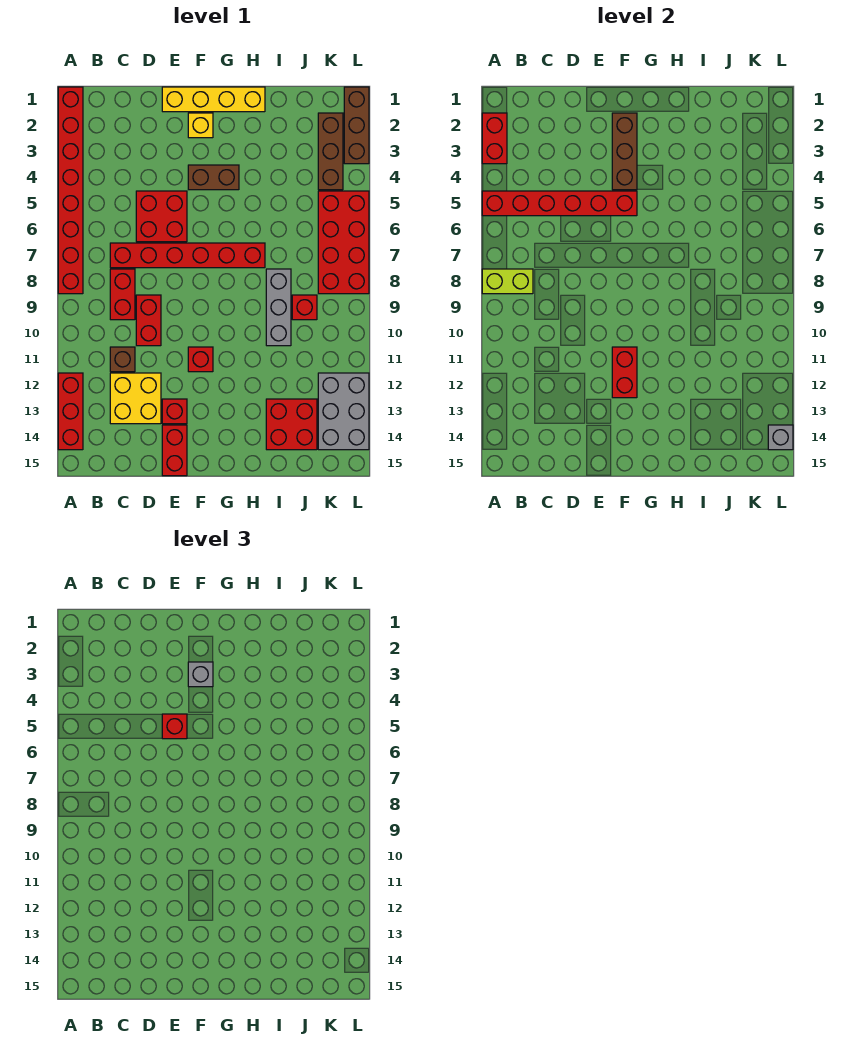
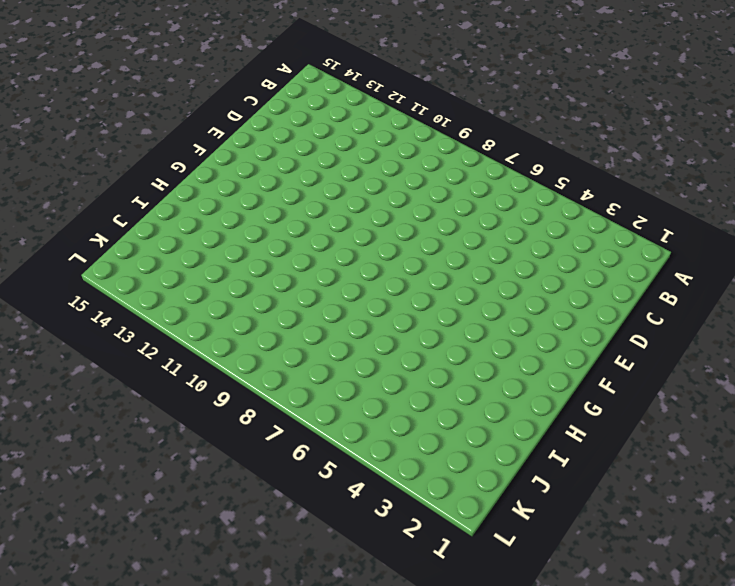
none -> red brick A1:A8 level 1
none -> red brick A12:A14 level 1
none -> red brick C7:H7 level 1

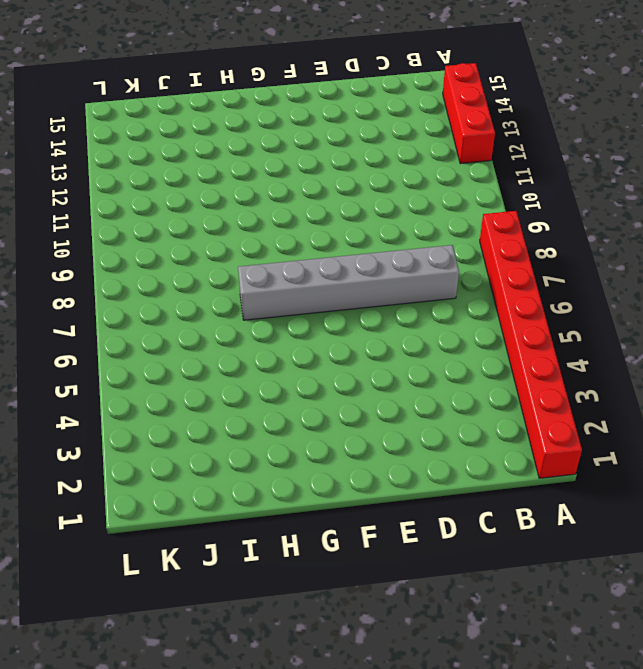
grey brick C7:H7 level 1 -> red brick C7:H7 level 1
none -> red brick C8:C9 level 1
none -> brown brick C11 level 1
none -> yellow brick C12:D13 level 1

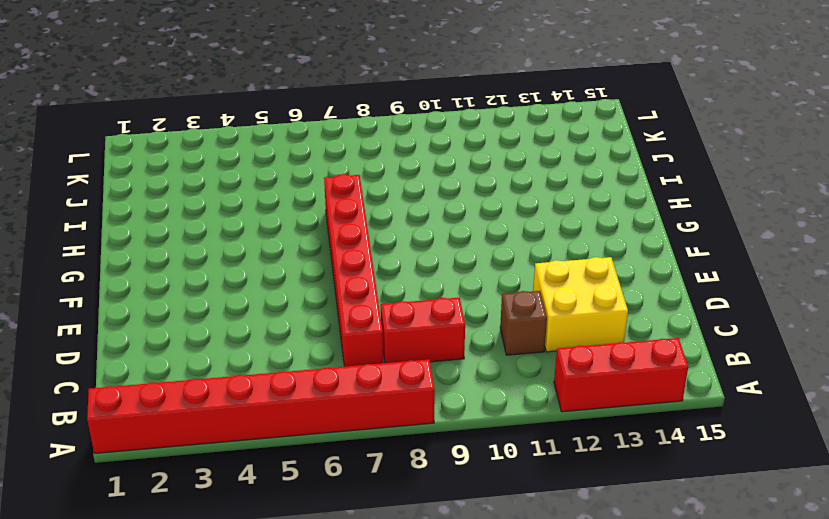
none -> red brick D5:E6 level 1
none -> red brick D9:D10 level 1
none -> yellow brick E1:H1 level 1

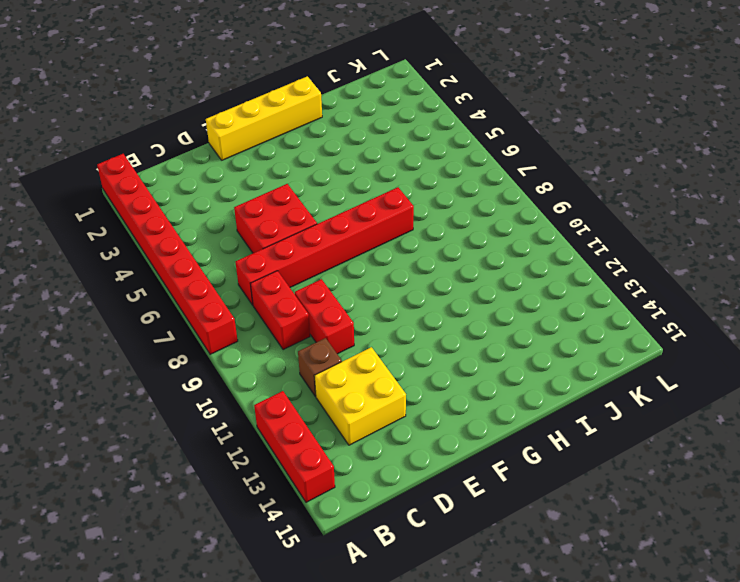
none -> red brick E13 level 1
none -> red brick E14:E15 level 1
none -> yellow brick F2 level 1

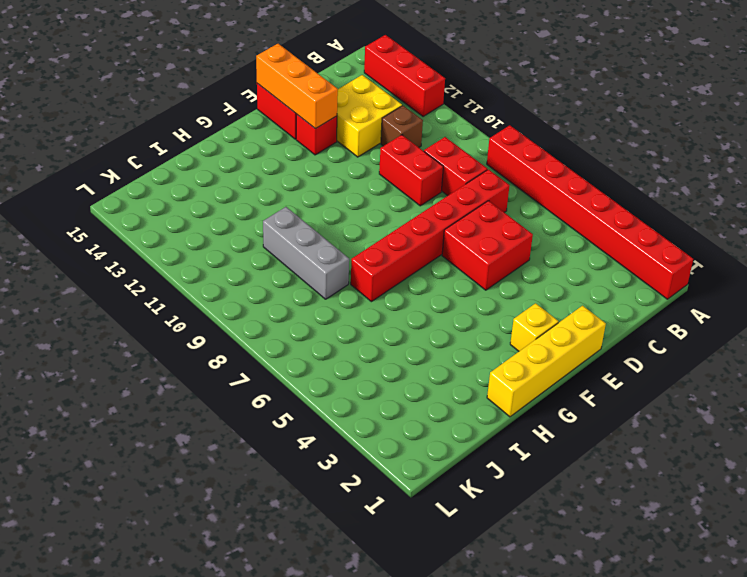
orange brick E13:E15 level 2 -> none
none -> brown brick F4:G4 level 1
none -> red brick F11 level 1
none -> red brick I13:J14 level 1

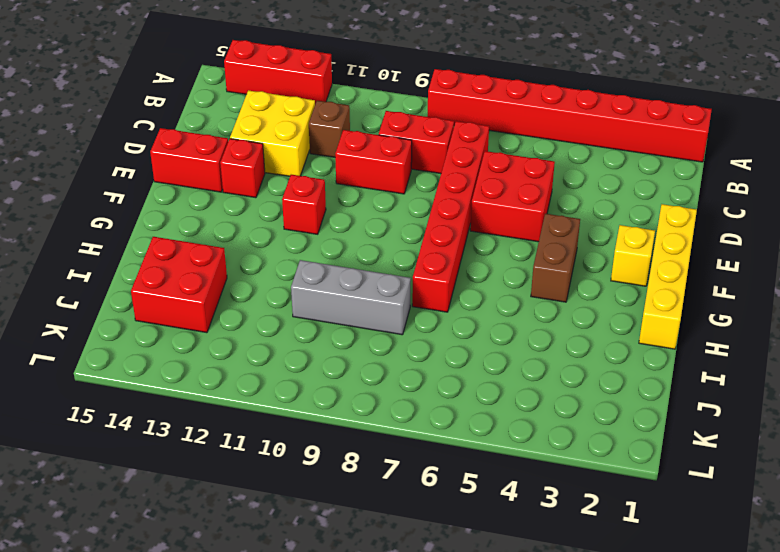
none -> red brick J9 level 1
none -> brown brick K2:K4 level 1
none -> red brick K5:L8 level 1

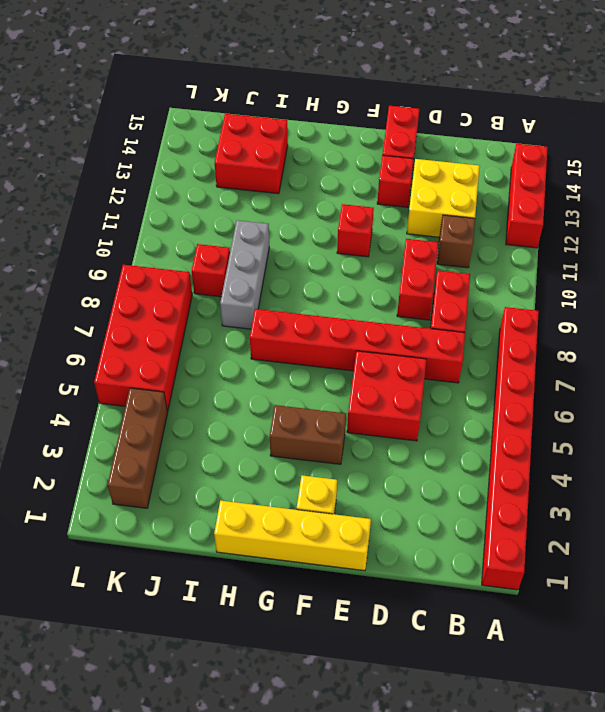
none -> grey brick K12:L14 level 1
none -> brown brick L1:L3 level 1
none -> red brick A2:A3 level 2

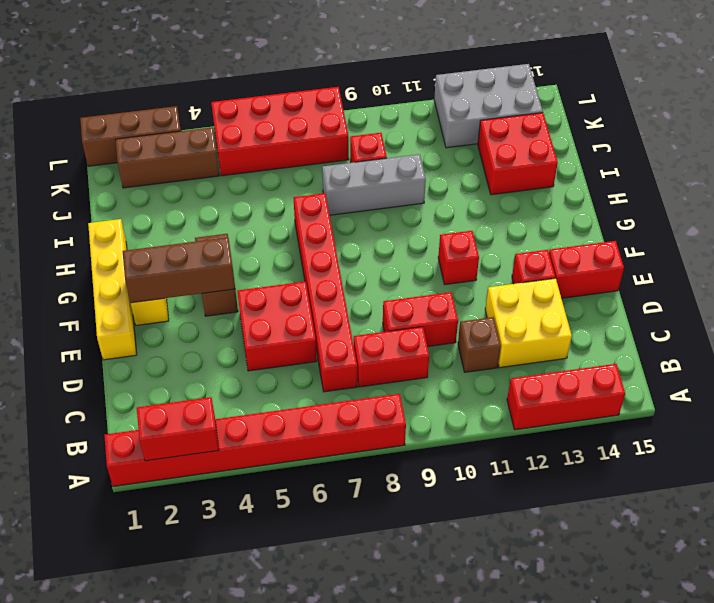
none -> red brick A5:F5 level 2
none -> lime brick A8:B8 level 2
none -> red brick F11:F12 level 2

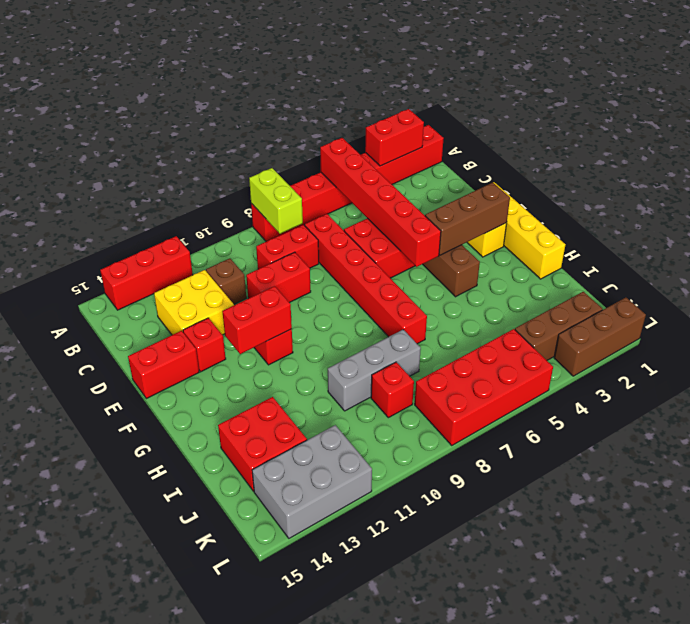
none -> grey brick L14 level 2
none -> red brick E5 level 3
none -> grey brick F3 level 3

